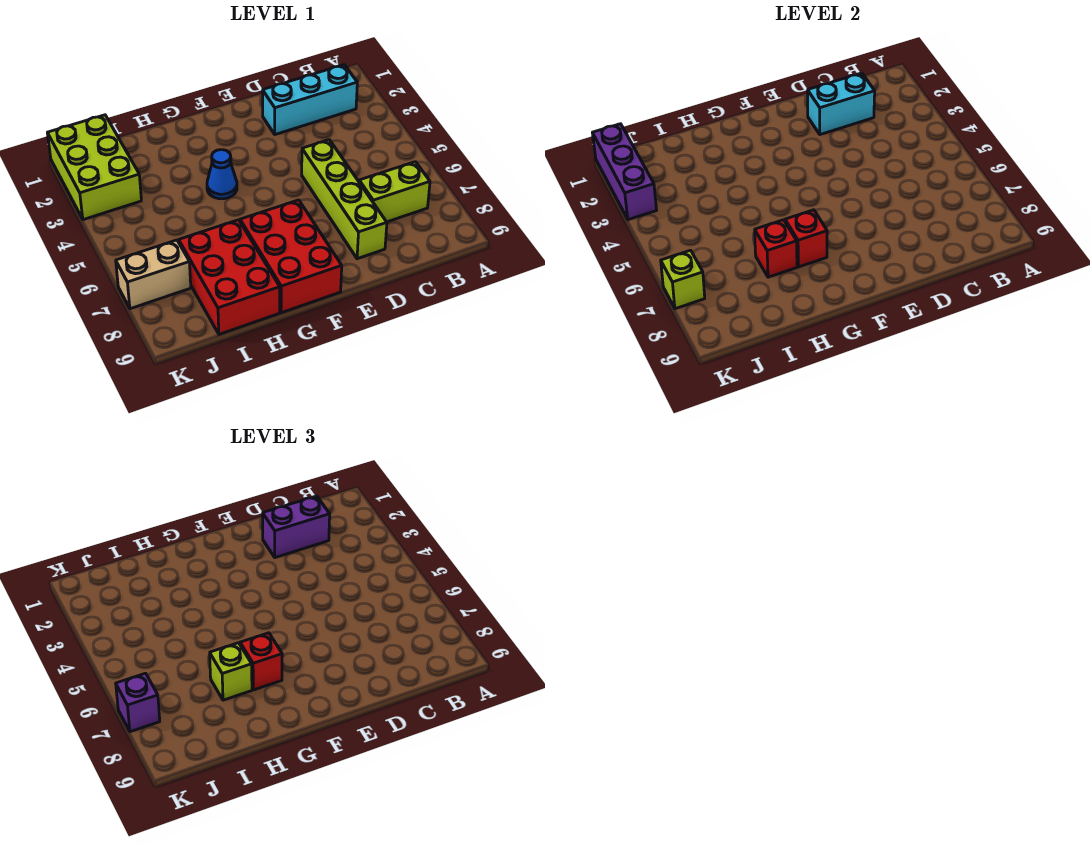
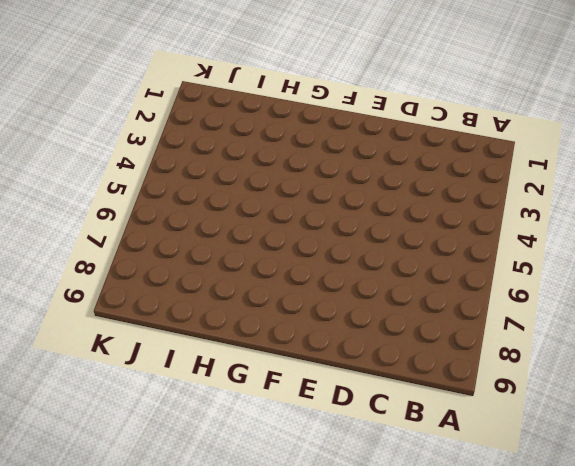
none -> cyan brick B2:D2 level 1
none -> lime brick B7:C7 level 1
none -> lime brick D5:D8 level 1

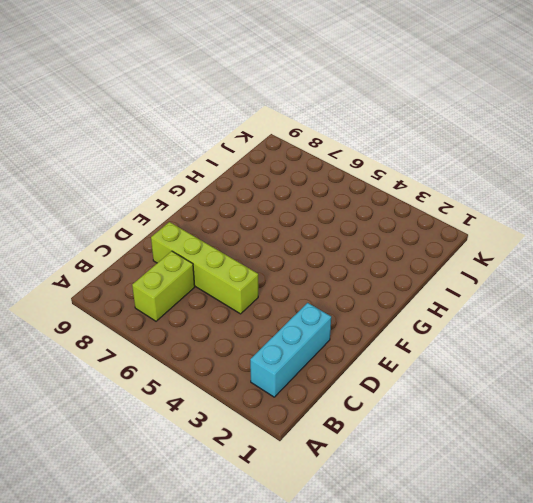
none -> red brick F7:G9 level 1
none -> blue cone G4 level 1
none -> red brick H7:I9 level 1

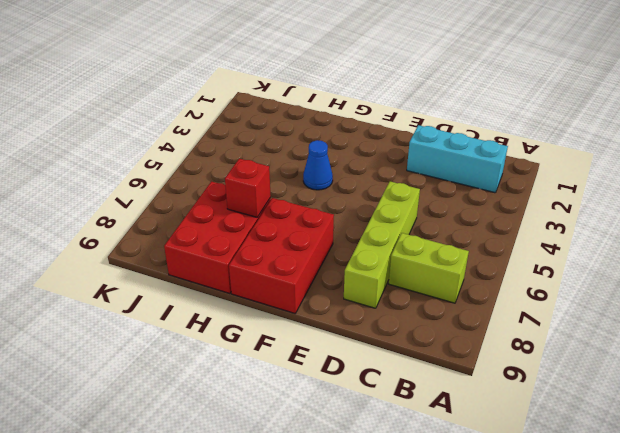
none -> lime brick J1:K3 level 1
none -> tan brick J7:K7 level 1
none -> cyan brick C2:D2 level 2

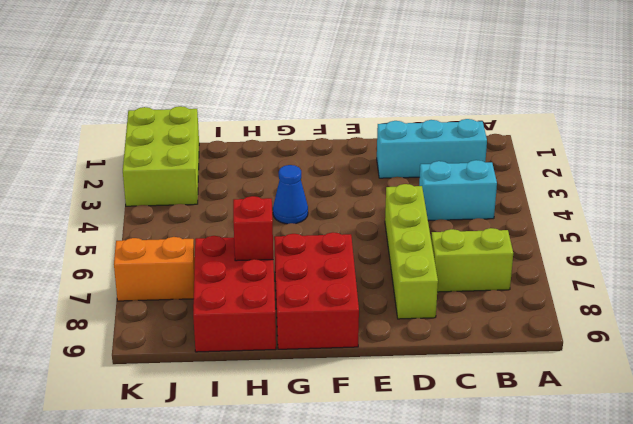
cyan brick B4:C4 level 1 -> cyan brick C2:D2 level 2
orange brick J7:K7 level 1 -> tan brick J7:K7 level 1
none -> red brick G7 level 2
none -> purple brick K1:K3 level 2
none -> lime brick K7 level 2

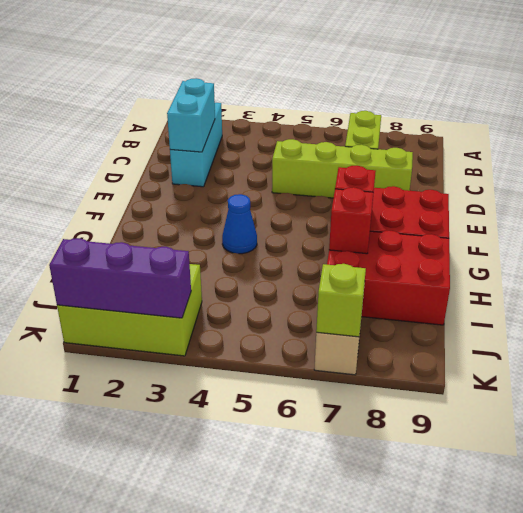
none -> purple brick C2:D2 level 3
none -> red brick G7 level 3
none -> lime brick H7 level 3

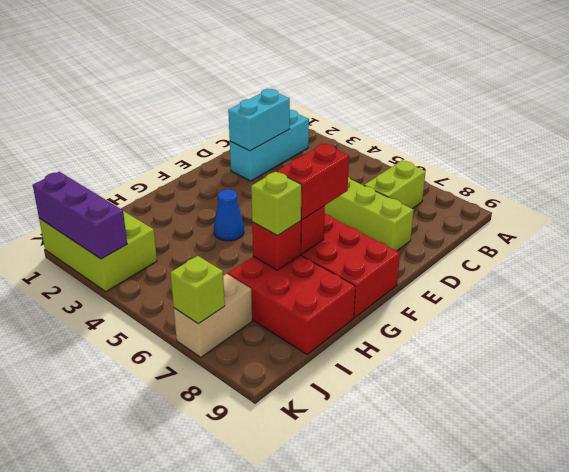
red brick F7:G7 level 3 -> red brick G7 level 3
none -> purple brick C2:D2 level 3
none -> purple brick K7 level 3

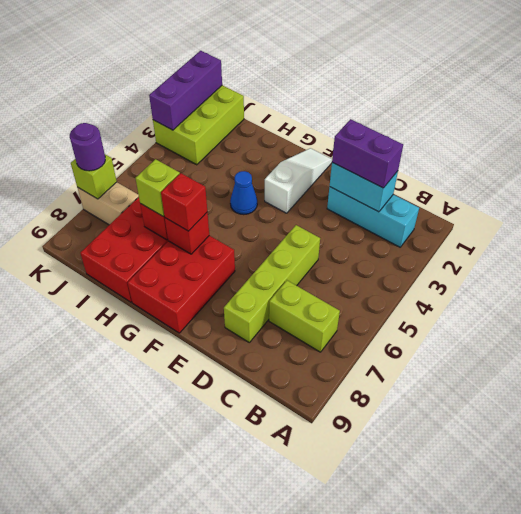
white slope F1:F3 level 1 top 3 -> none
purple round brick K7 level 3 -> purple brick K7 level 3

